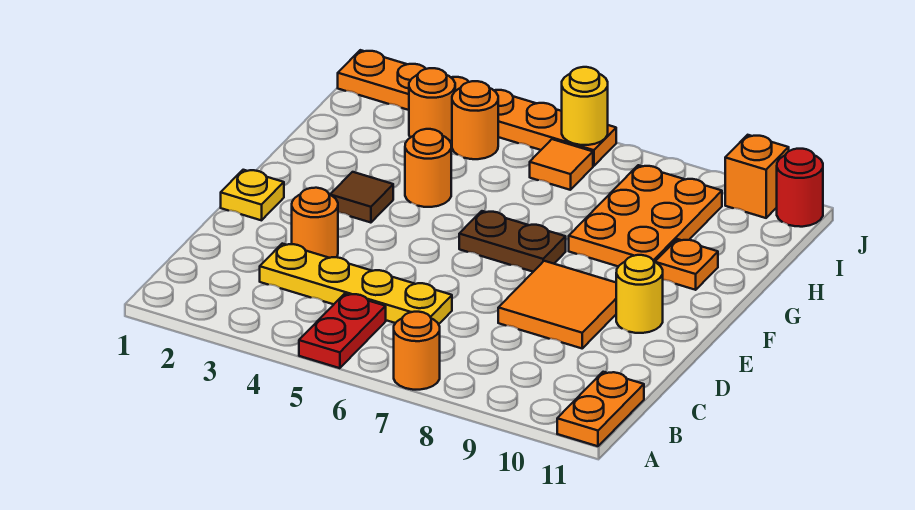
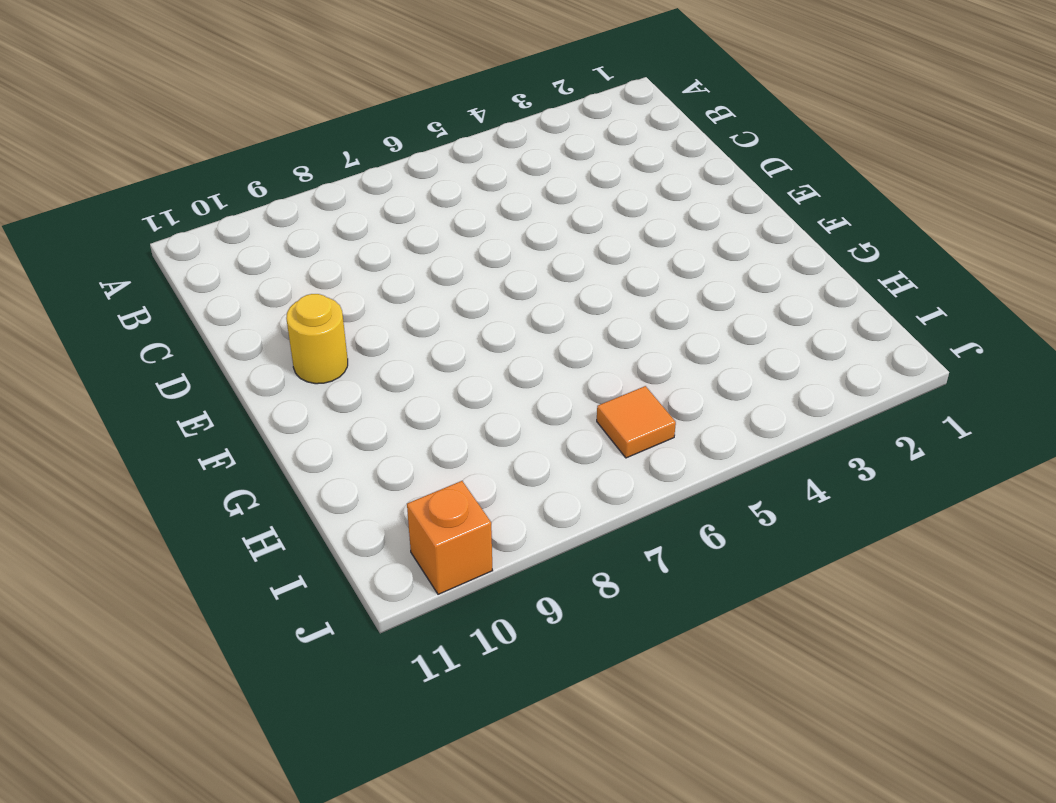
none -> red plate A5:B5 level 1
none -> orange round brick A7 level 1
none -> orange plate A11:B11 level 1

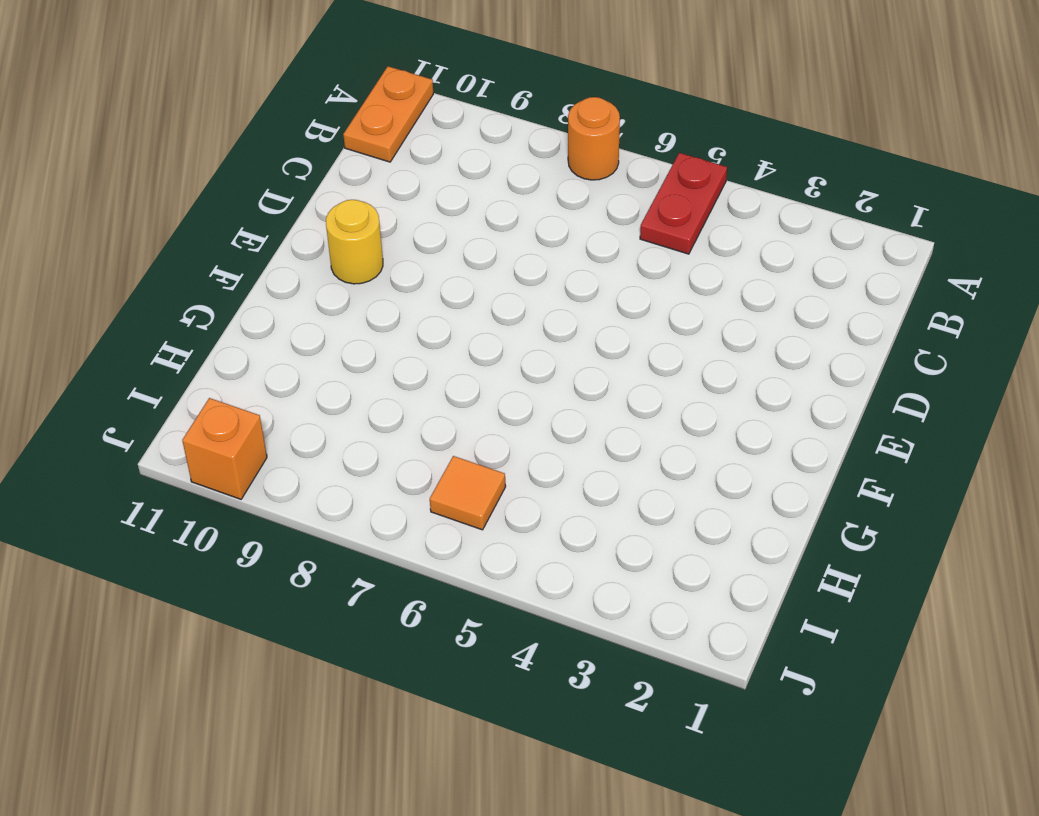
none -> yellow plate C3:C6 level 1
none -> orange round brick D3 level 1
none -> orange tile D8:E9 level 1

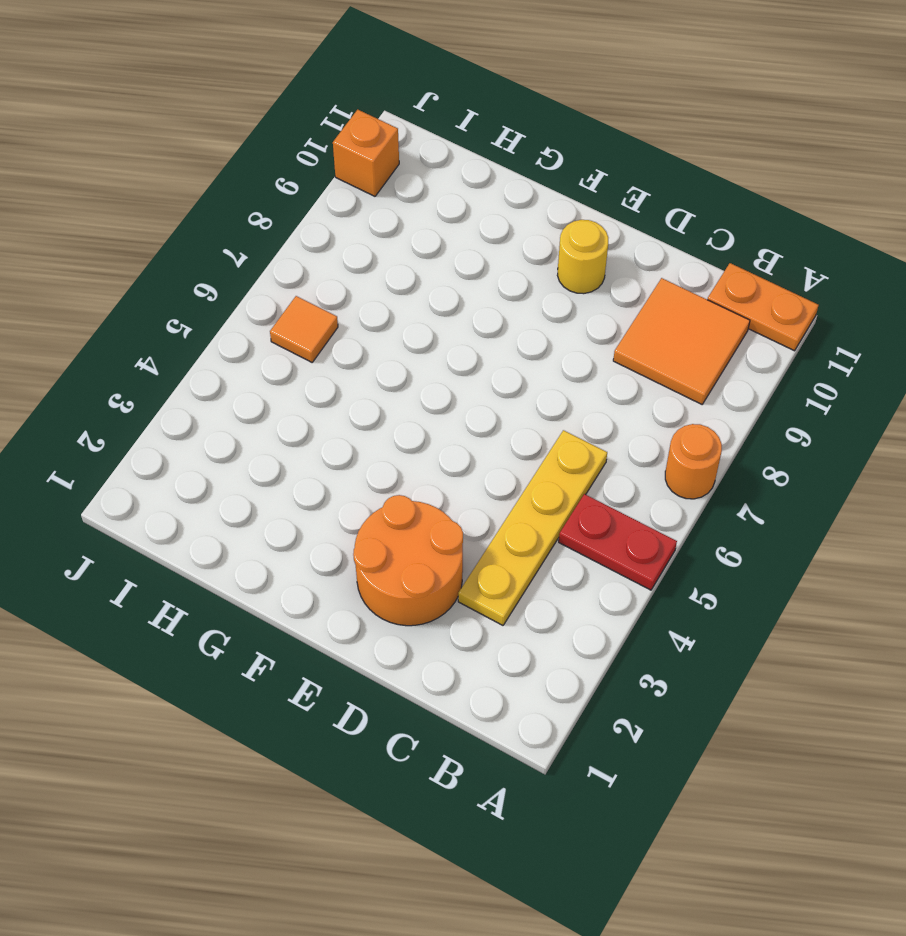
orange tile B9:C10 level 1 -> orange tile D8:E9 level 1
orange round brick D2:E3 level 1 -> orange round brick D3 level 1
none -> yellow plate E1 level 1
none -> brown tile F3 level 1
none -> brown plate F6:F7 level 1

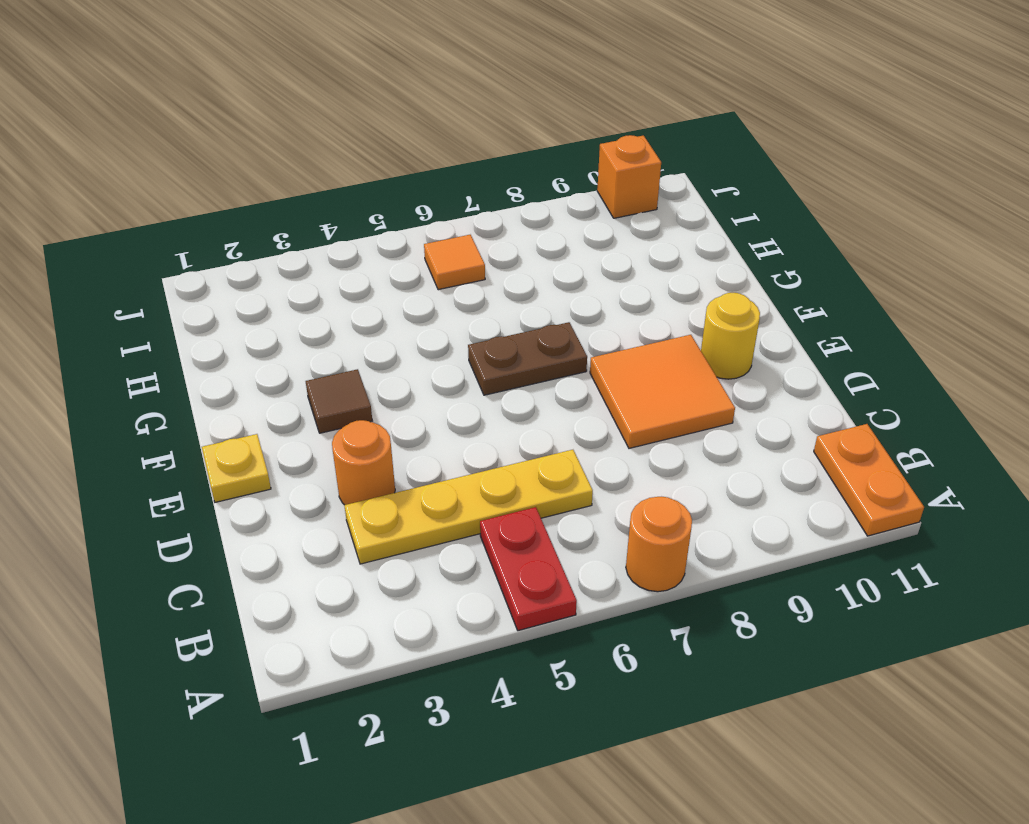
none -> orange round brick G4 level 1
none -> orange plate G8:I9 level 1
none -> orange plate G10 level 1

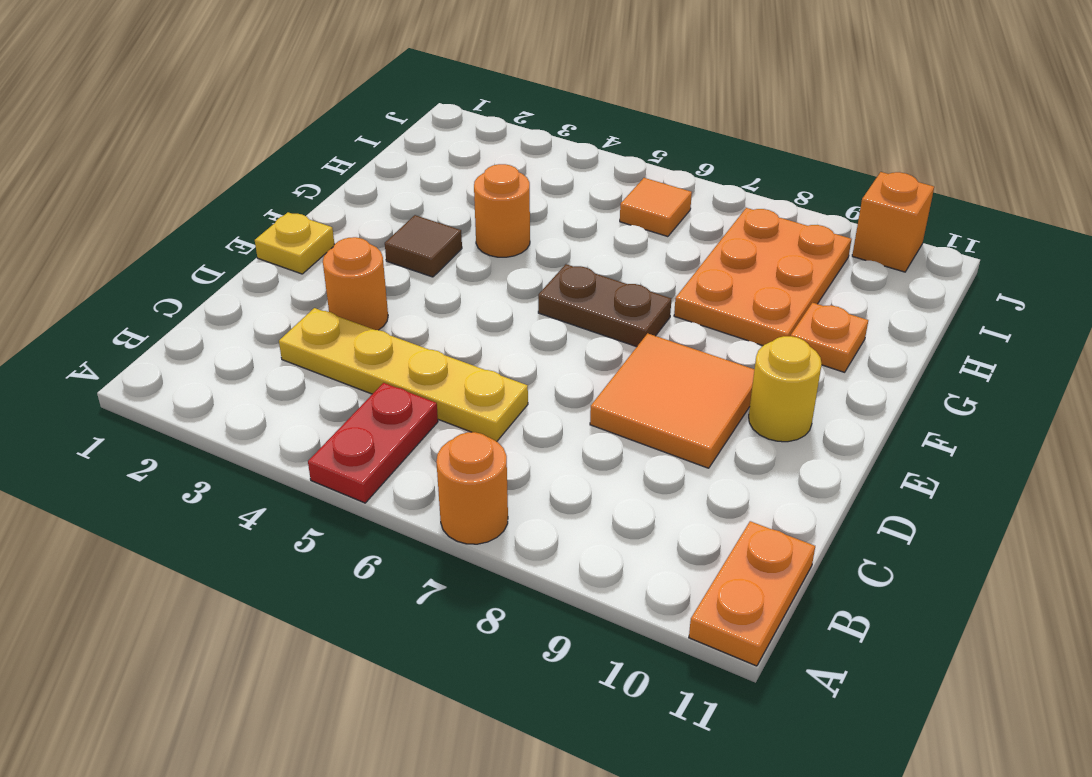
none -> orange round brick I3 level 1
none -> orange round brick I4 level 1
none -> orange plate J1:J6 level 1

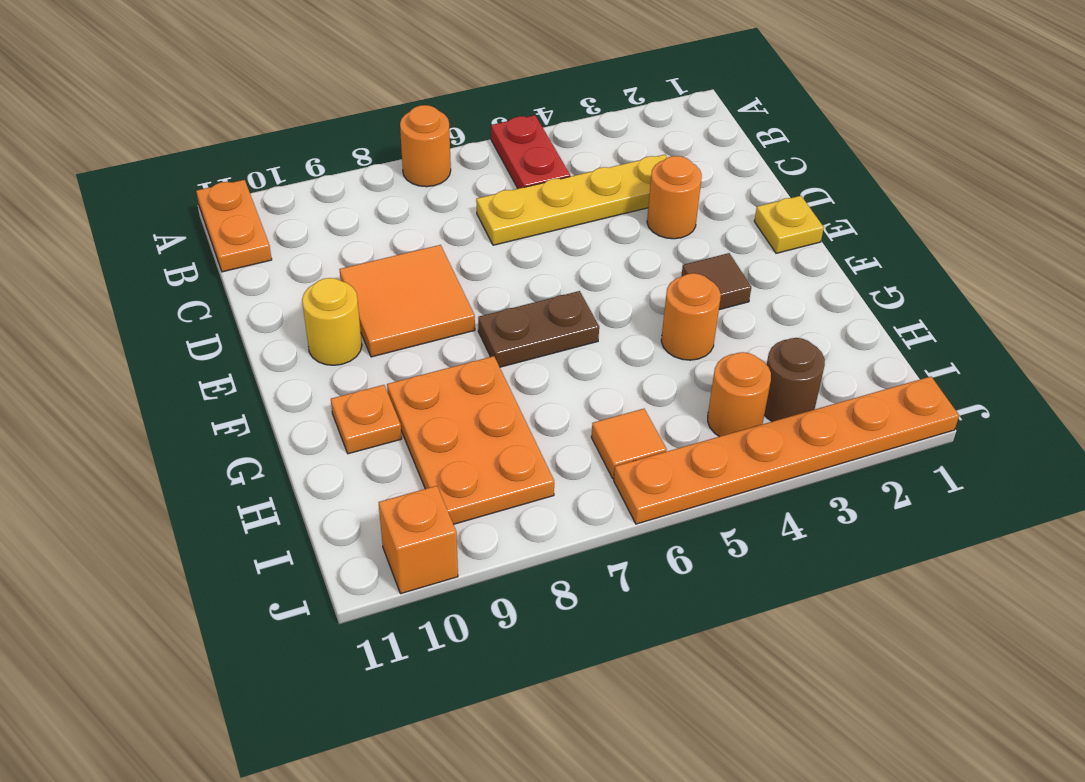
brown round brick I3 level 1 -> orange round brick I3 level 1
none -> red round brick J11 level 1
none -> yellow round brick J6 level 2

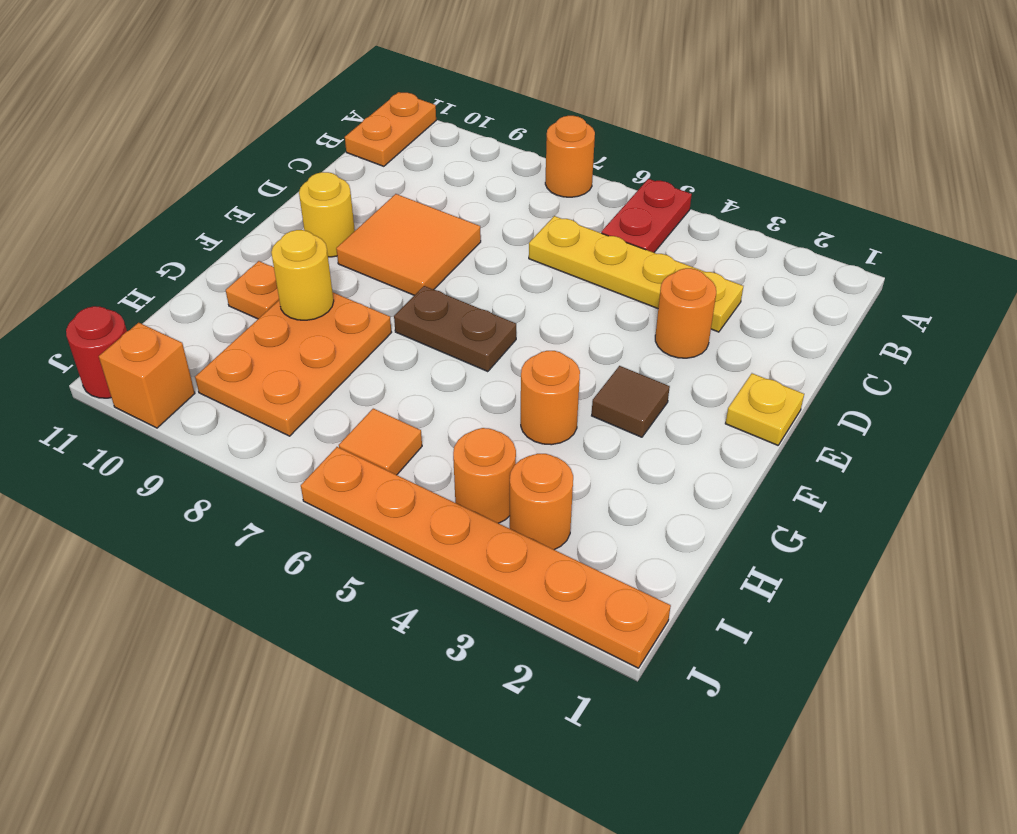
yellow round brick G9 level 2 -> yellow round brick J6 level 2

